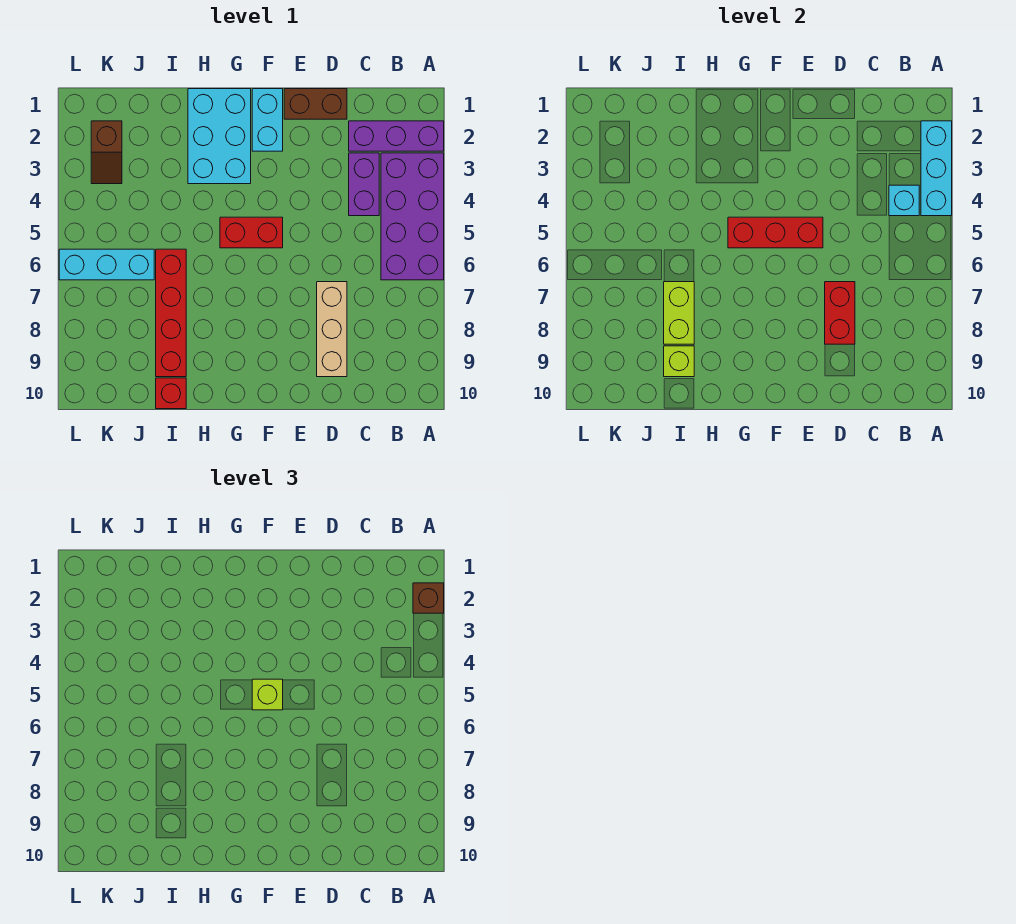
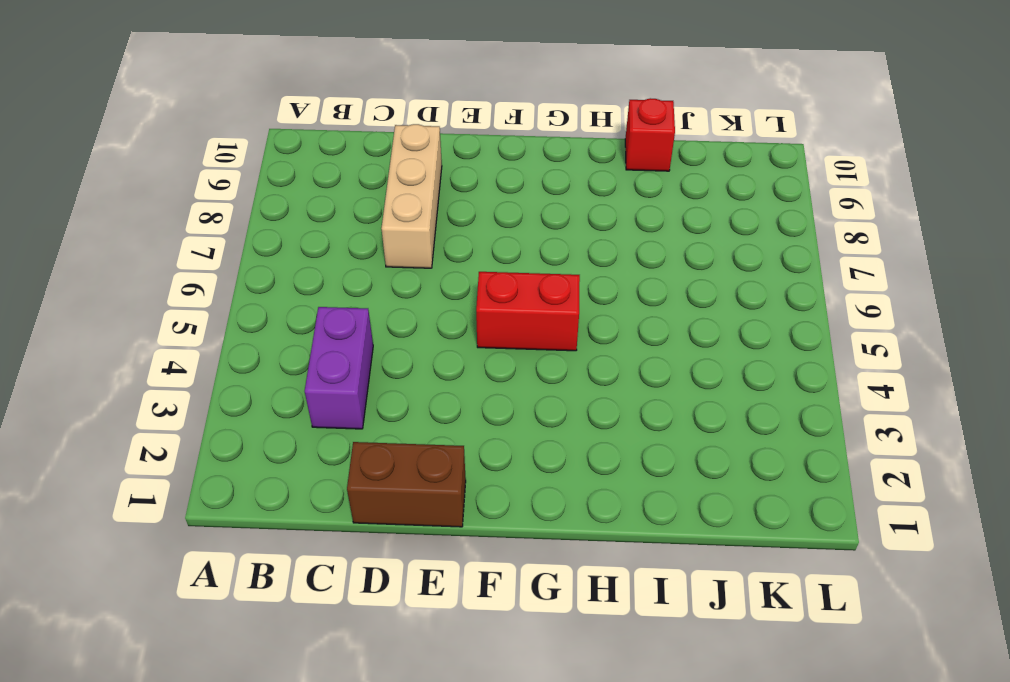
none -> purple brick A2:C2 level 1
none -> purple brick A3:B6 level 1
none -> cyan brick F1:F2 level 1

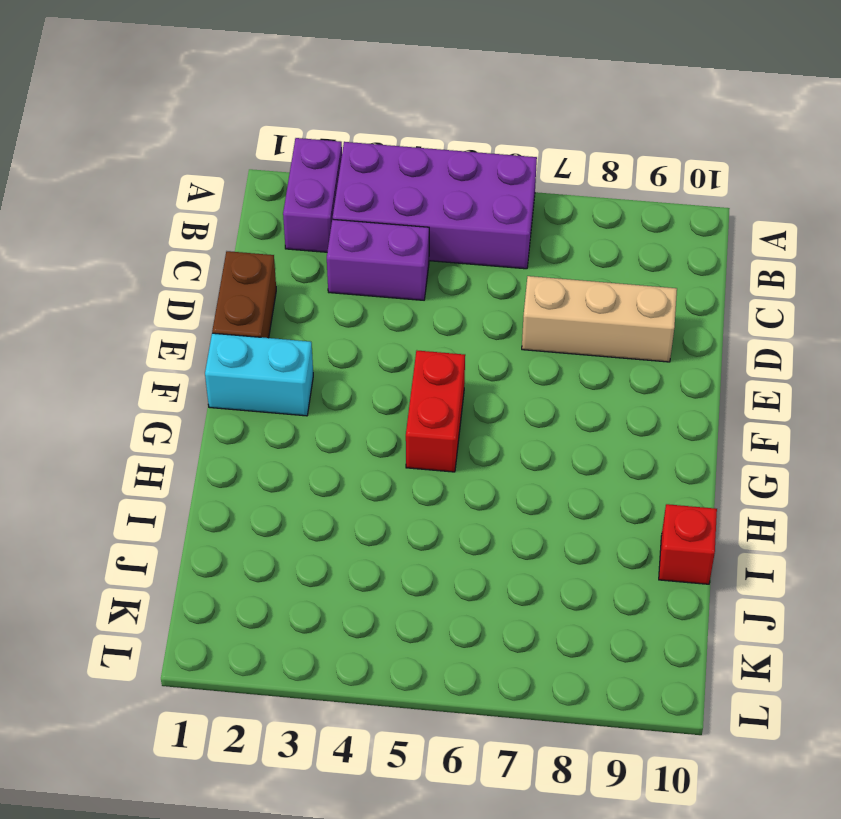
purple brick A2:B2 level 1 -> purple brick A2:C2 level 1
none -> cyan brick G1:H3 level 1
none -> red brick I6:I9 level 1
none -> cyan brick J6:L6 level 1

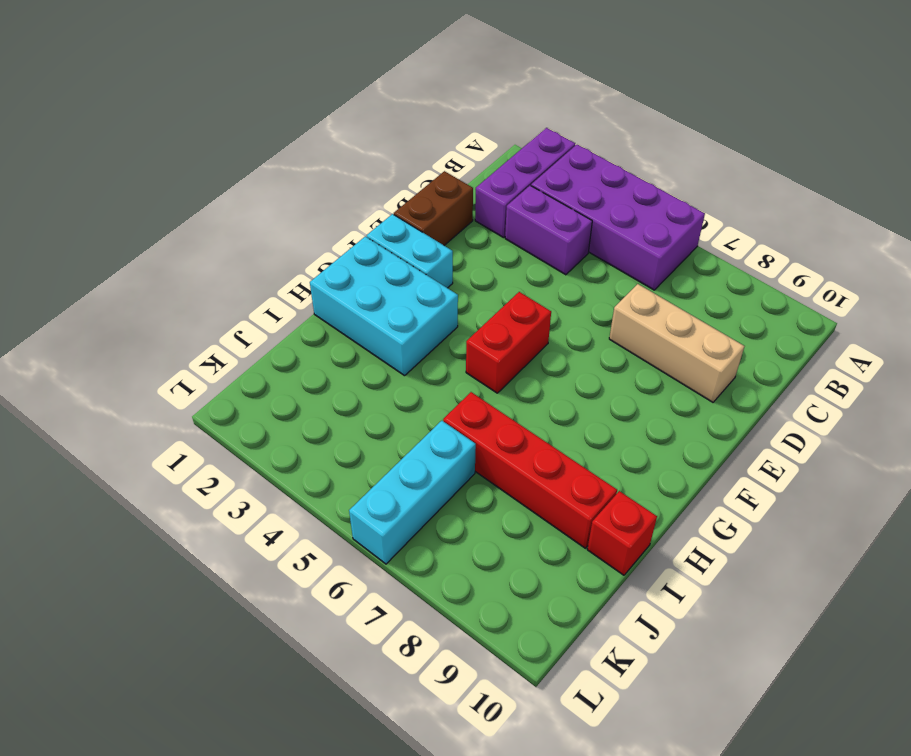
none -> brown slope K2:K3 level 1 top 2
none -> cyan brick A2:A4 level 2
none -> cyan brick B4 level 2

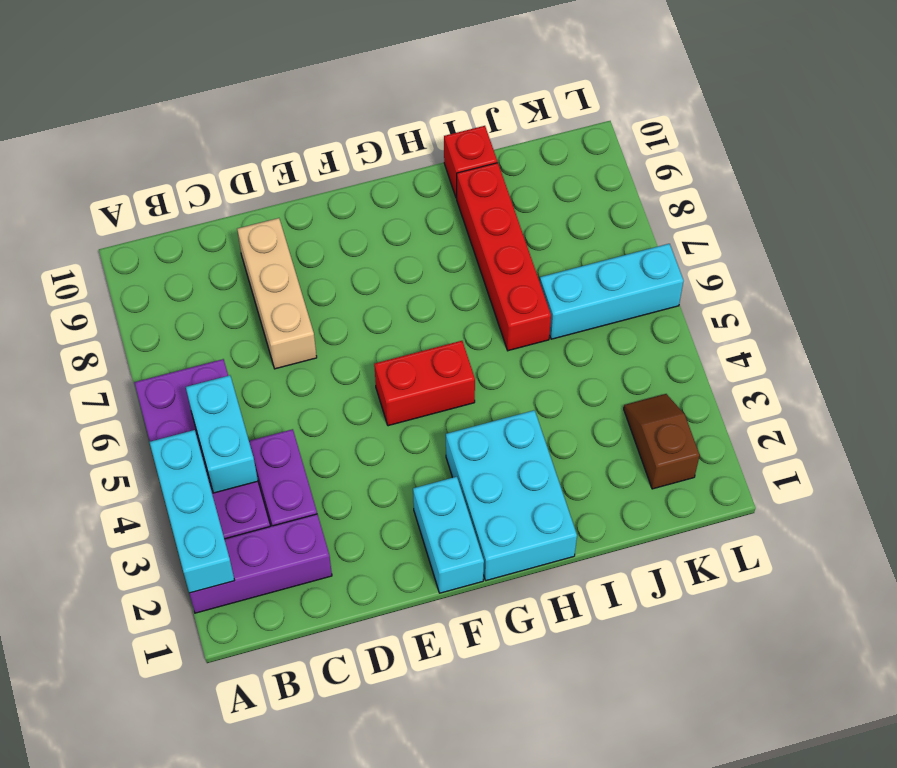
cyan brick B4:B5 level 2 -> cyan brick B4 level 2
none -> brown brick D1:E1 level 1
none -> red brick D7:D8 level 2
none -> red brick E5:G5 level 2

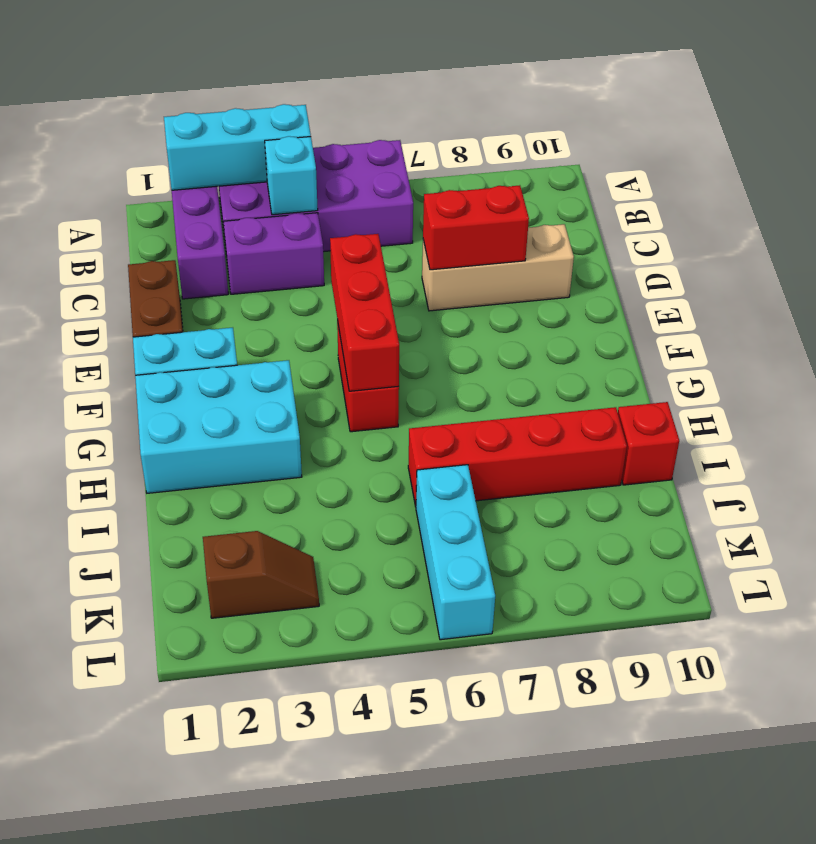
none -> lime brick I7:I8 level 2
none -> lime brick I9 level 2
none -> brown brick A2 level 3

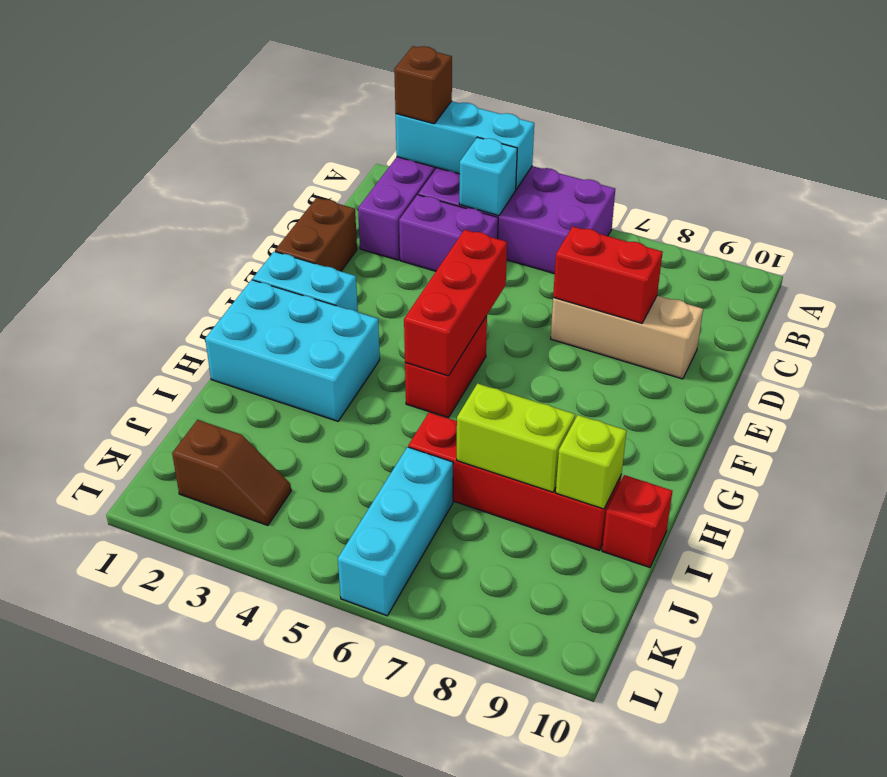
none -> lime brick F5 level 3

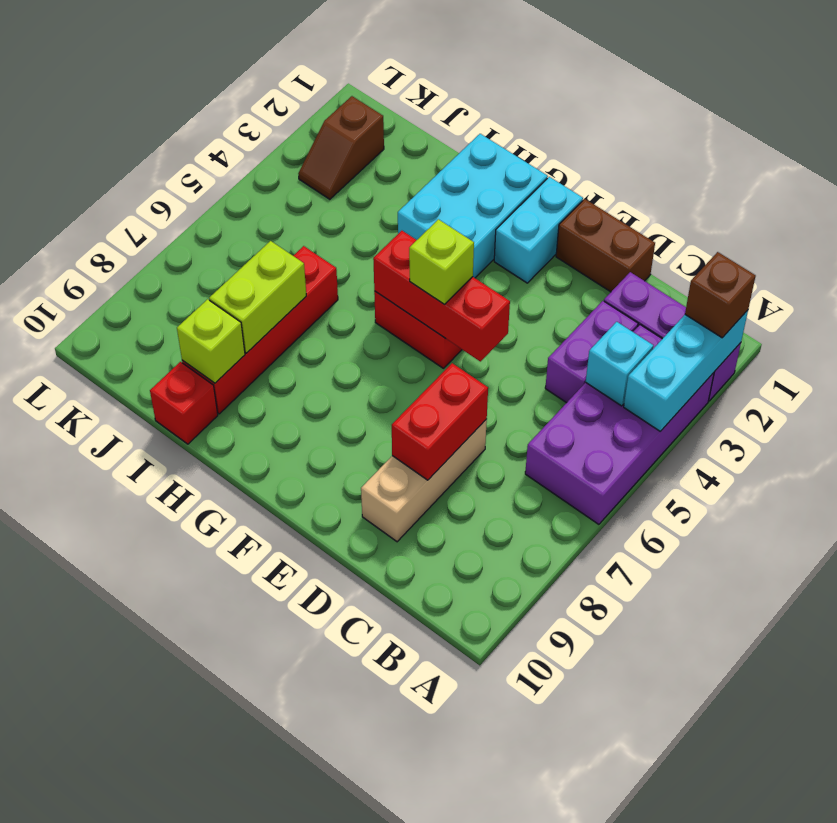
none -> cyan brick J6:L6 level 1

